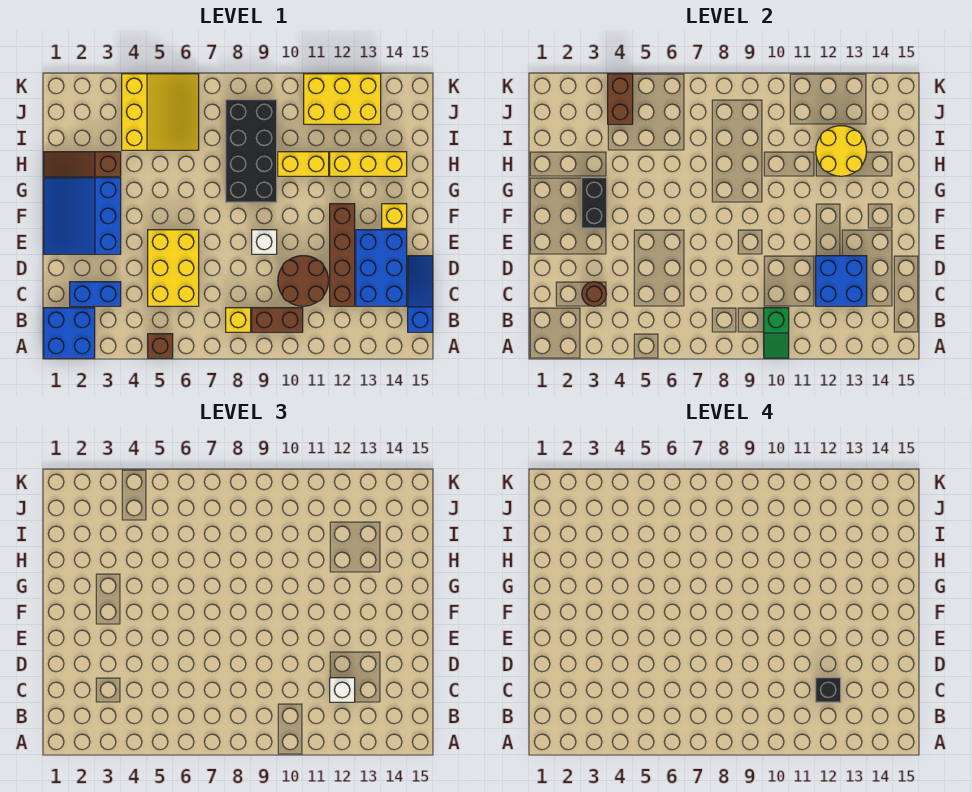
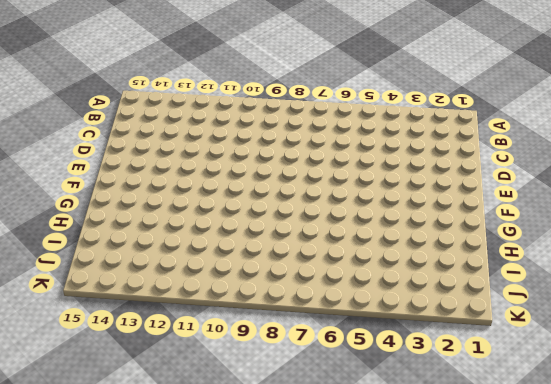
none -> blue brick A1:B2 level 1
none -> brown brick A5 level 1
none -> yellow brick B8 level 1

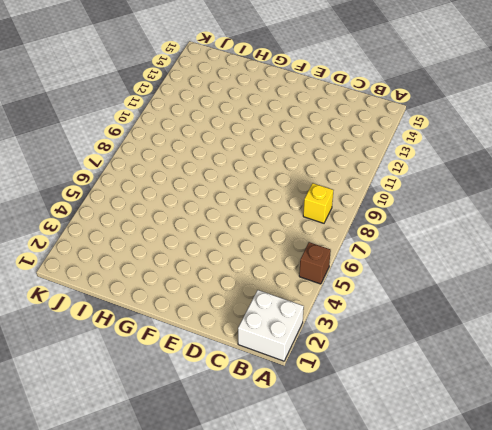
white brick A1:B2 level 1 -> blue brick A1:B2 level 1
none -> brown brick B9:B10 level 1
none -> blue slope B15:D15 level 1 top B
none -> blue brick C2:C3 level 1

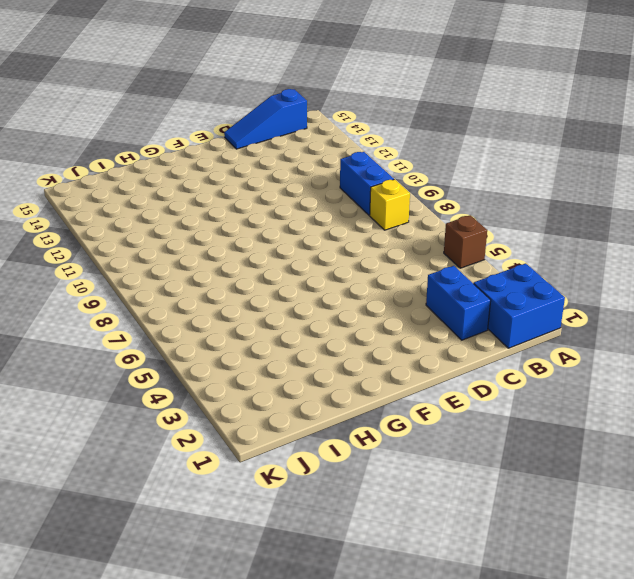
blue brick B9:B10 level 1 -> brown brick B9:B10 level 1
none -> yellow brick C5:E6 level 1
none -> brown round brick C10:D11 level 1
none -> brown brick C12:F12 level 1

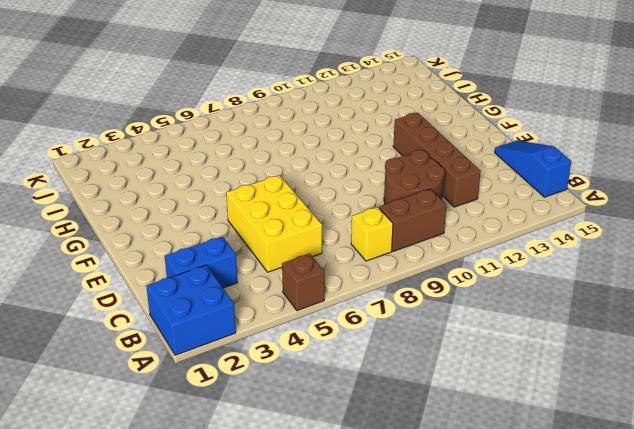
none -> blue brick C13:E14 level 1
none -> blue slope E1:G3 level 1 top 3
none -> white brick E9 level 1

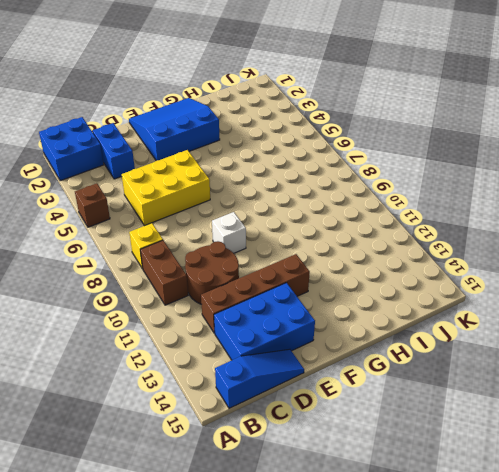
none -> yellow brick F14 level 1
none -> black brick G8:J9 level 1
none -> brown slope H1:H3 level 1 top 3

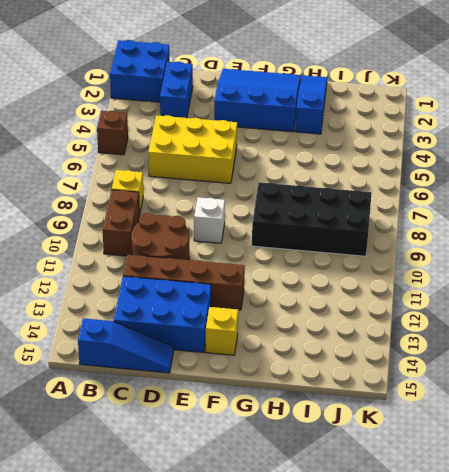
blue slope H1:H3 level 1 top 3 -> brown slope H1:H3 level 1 top 3
none -> yellow brick H10:H11 level 1
none -> yellow brick H12:H14 level 1
none -> yellow slope I4:K6 level 1 top 4

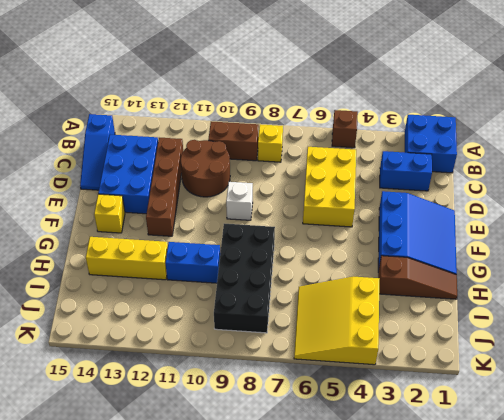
blue brick H10:H11 level 1 -> yellow brick H10:H11 level 1
none -> yellow brick J11:K13 level 1
none -> green slope A10:B10 level 2 top B
none -> brown round brick C3 level 2

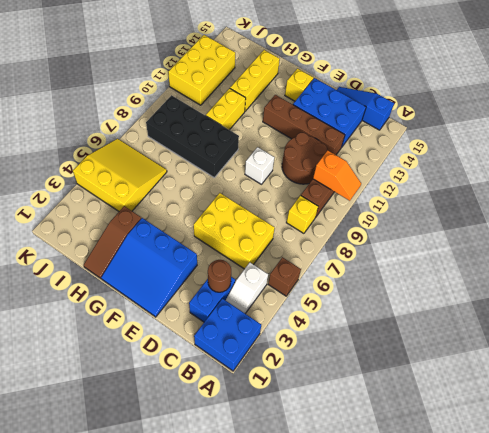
orange slope A10:B10 level 2 top B -> green slope A10:B10 level 2 top B
white slope B3:B4 level 1 top 4 -> none
none -> blue brick C12:D13 level 2
none -> black brick F3:G3 level 2
none -> yellow round brick H12:I13 level 2

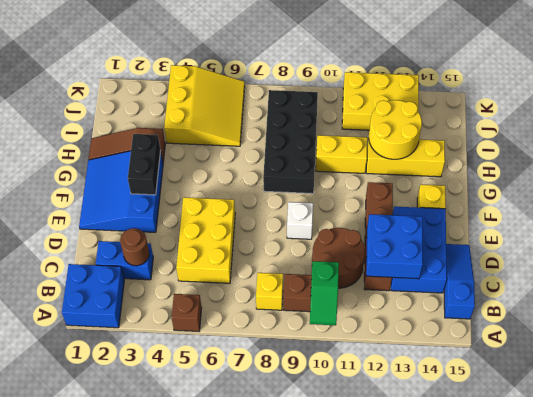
none -> brown brick J4:K4 level 2
none -> white brick C12 level 3
none -> black brick C12 level 4

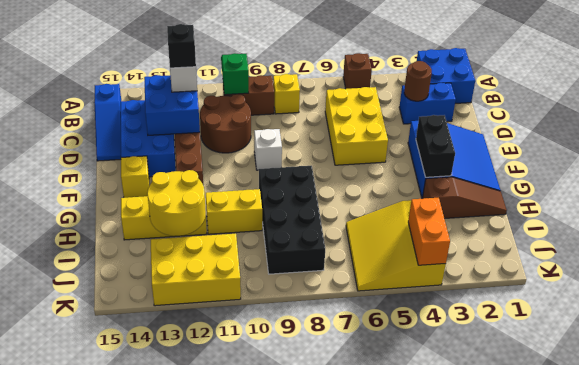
orange brick J4:K4 level 2 -> brown brick J4:K4 level 2

